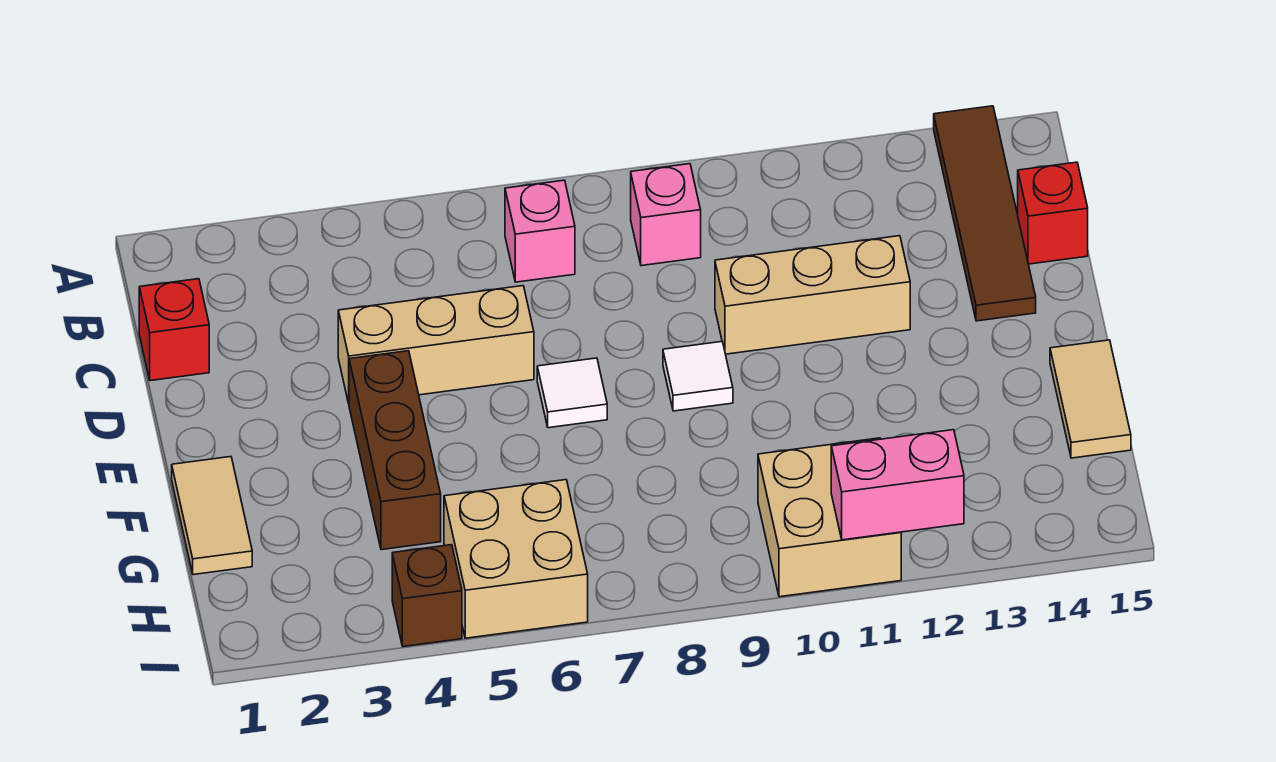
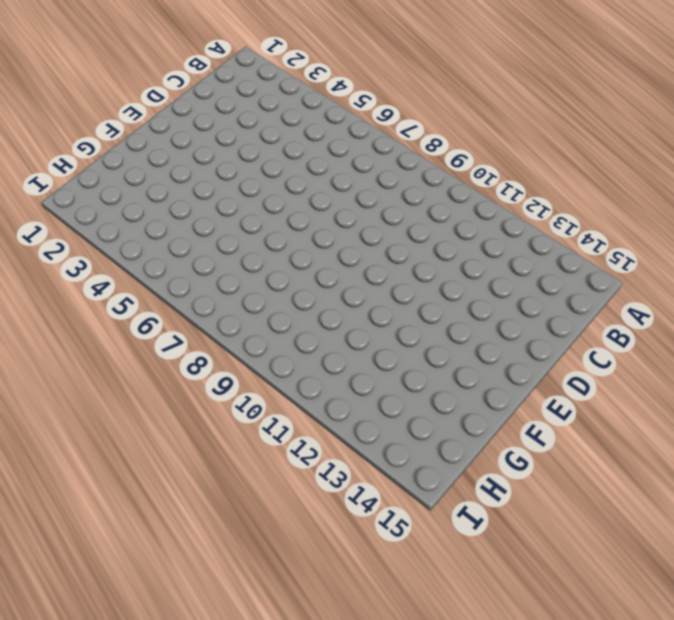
none -> brown tile A14:D14 level 1
none -> pink brick B7 level 1
none -> pink brick B9 level 1

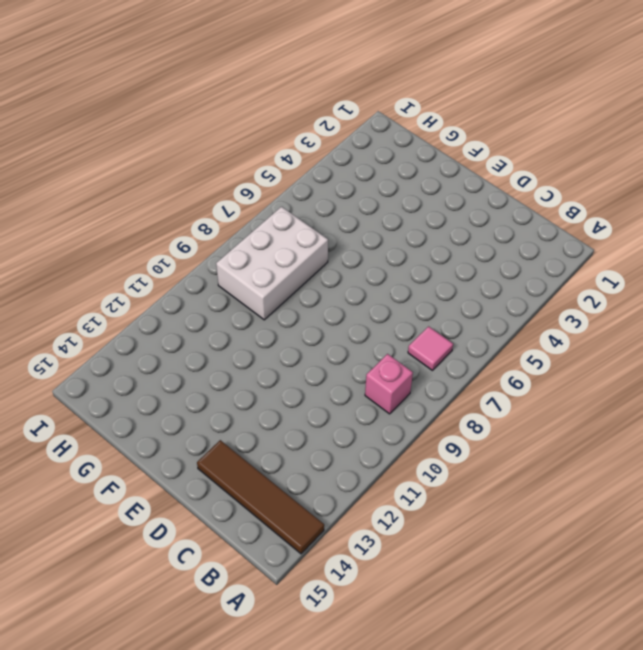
pink tile B7 level 1 -> pink brick B7 level 1
white brick G7:H9 level 1 -> none
none -> red brick C1 level 1
none -> red brick C15 level 1
none -> tan brick D4:D6 level 1

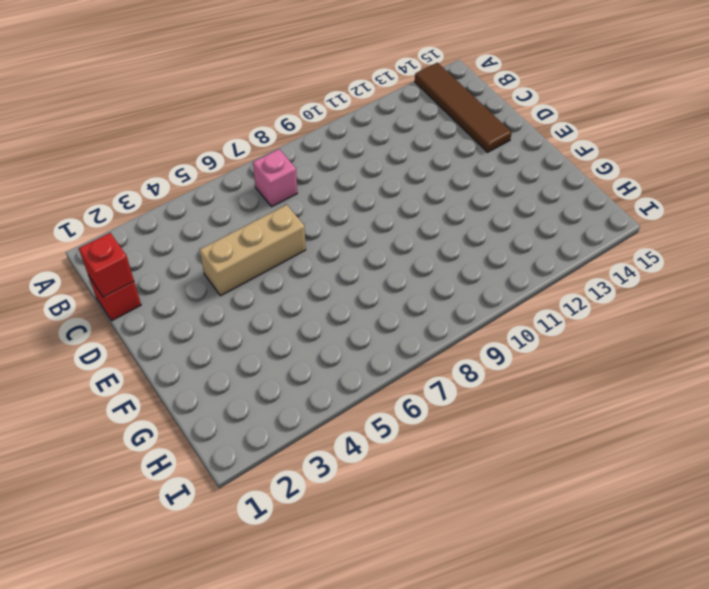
red brick C1 level 2 -> red brick C15 level 1
none -> pink brick B9 level 1
none -> tan brick D10:D12 level 1
none -> brown brick E4:G4 level 1

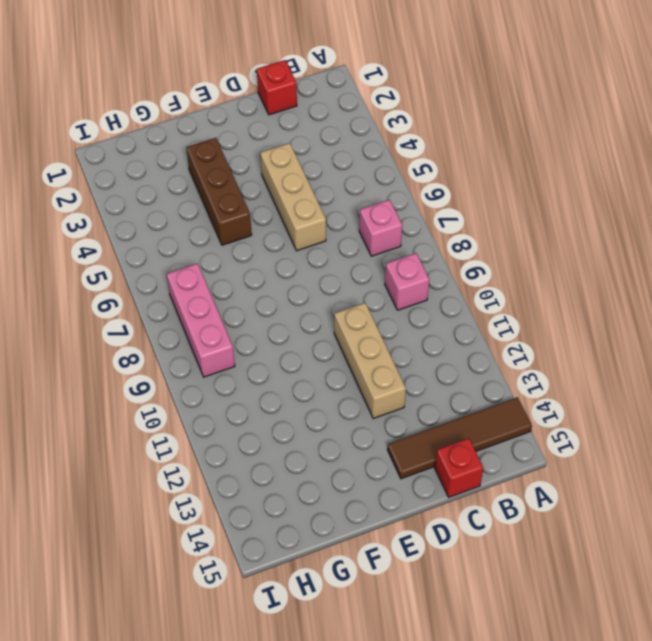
brown brick F3:F5 level 1 -> brown brick E4:G4 level 1
pink brick H7:H9 level 1 -> none
none -> white tile E7 level 1
none -> white tile E9 level 1
none -> tan tile F1:G1 level 1

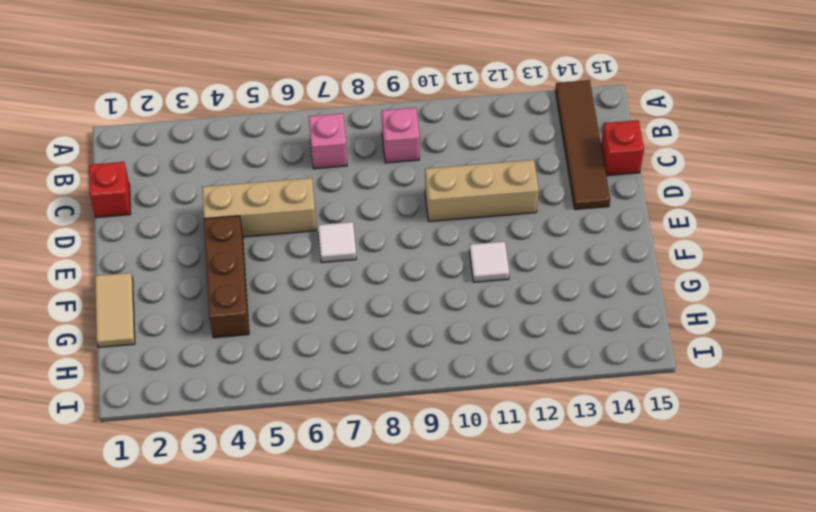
white tile F11 level 1 -> white tile E9 level 1
none -> tan tile F15:G15 level 1
none -> tan brick H5:I6 level 1
none -> tan brick H10:I11 level 1

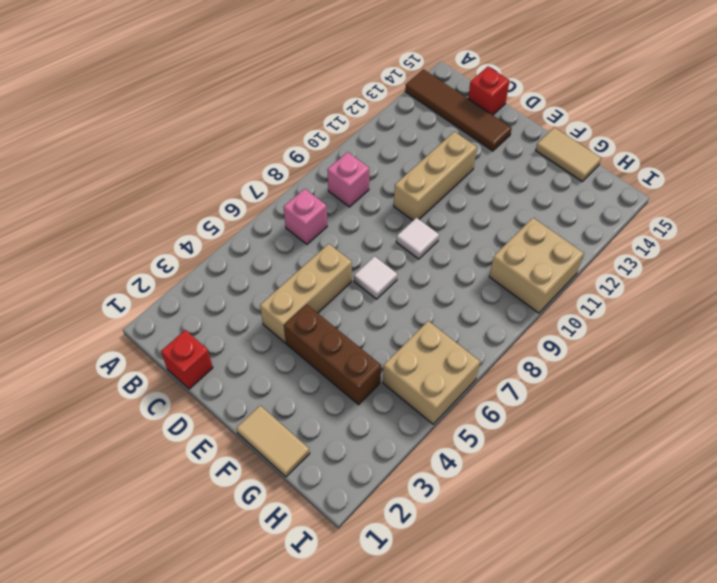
none -> brown brick I4 level 1
none -> pink brick I11:I12 level 2

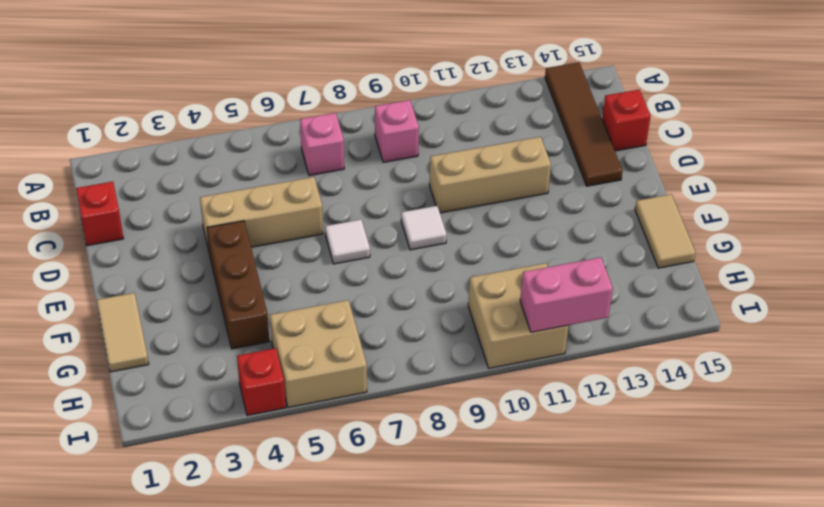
red brick I4 level 1 -> brown brick I4 level 1

